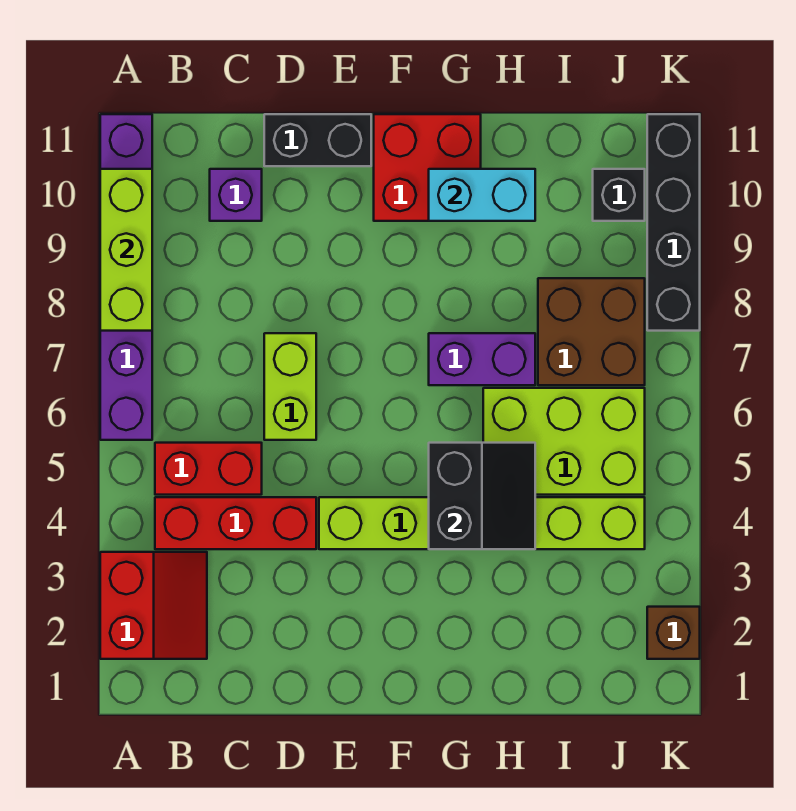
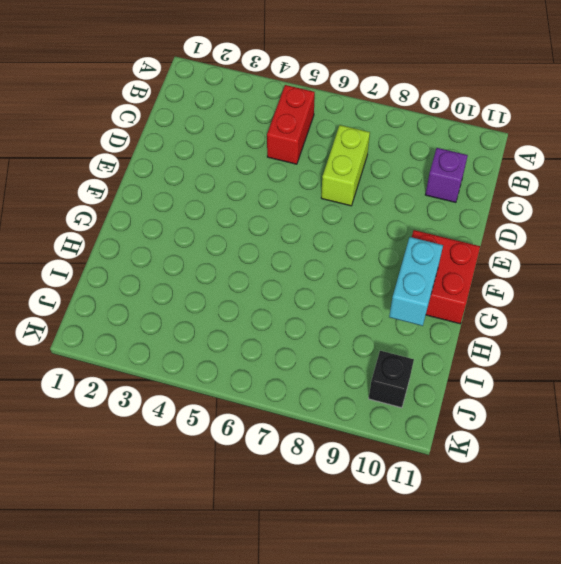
lime brick C7:D7 level 1 -> lime brick D6:D7 level 1
none -> red slope A2:B3 level 1 top A
none -> purple brick A6:A11 level 1
none -> red brick B4:D4 level 1

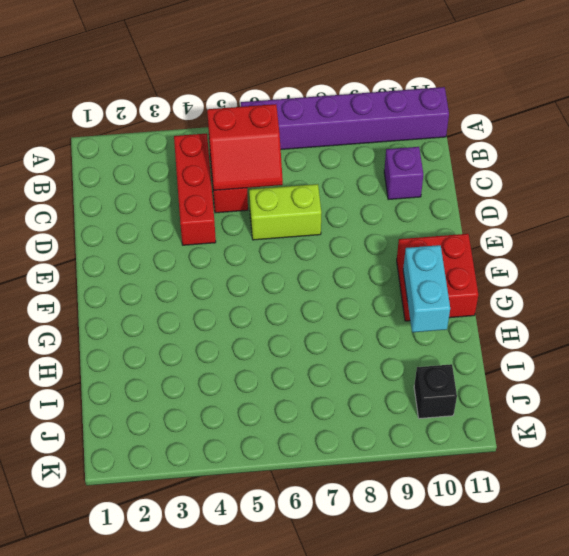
red slope B5:C6 level 2 top B -> red slope A2:B3 level 1 top A
none -> black brick D11:E11 level 1
none -> lime brick E4:J4 level 1
none -> purple brick G7:H7 level 1

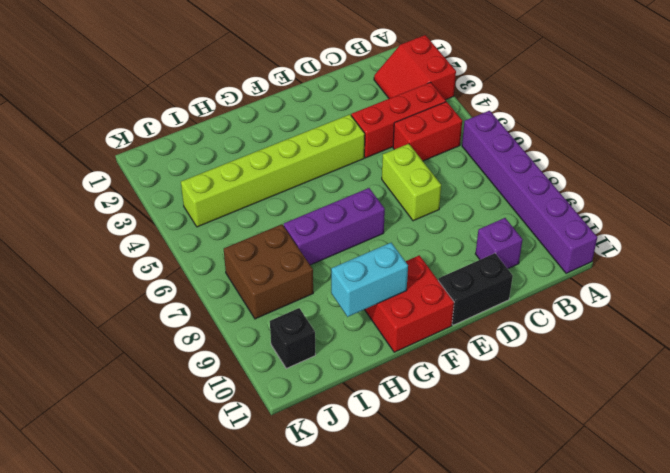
purple brick F7:H7 level 1 -> purple brick G7:H7 level 1
none -> lime brick H5:J6 level 1
none -> brown brick K2 level 1
none -> black brick K8:K11 level 1

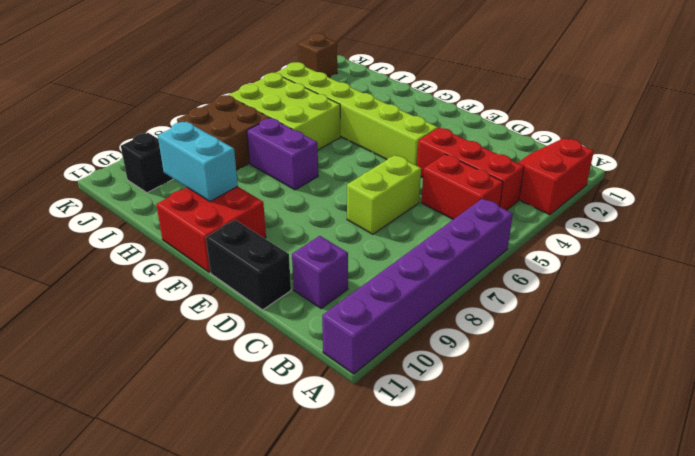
none -> black brick K8:K11 level 1
none -> lime brick A8:A10 level 2
none -> black slope G4:H5 level 2 top G

